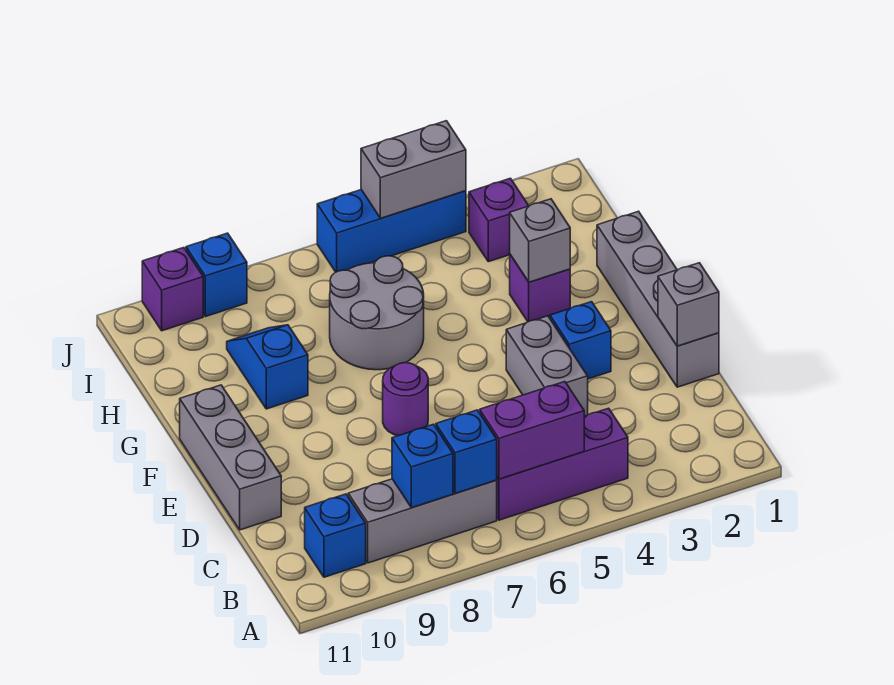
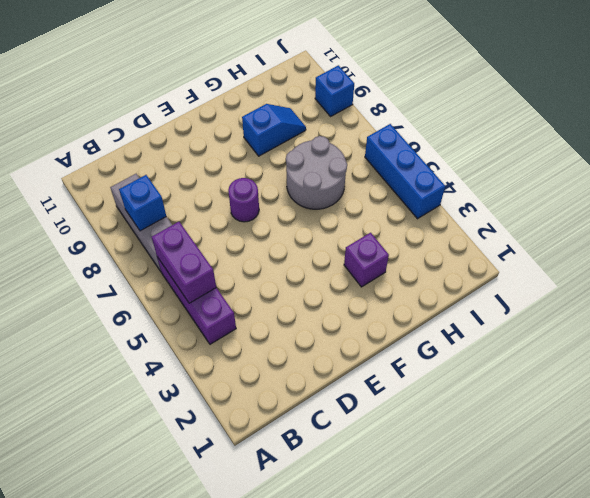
none -> blue brick B10 level 1
none -> grey brick D1:G1 level 1
none -> grey brick D4:E4 level 1

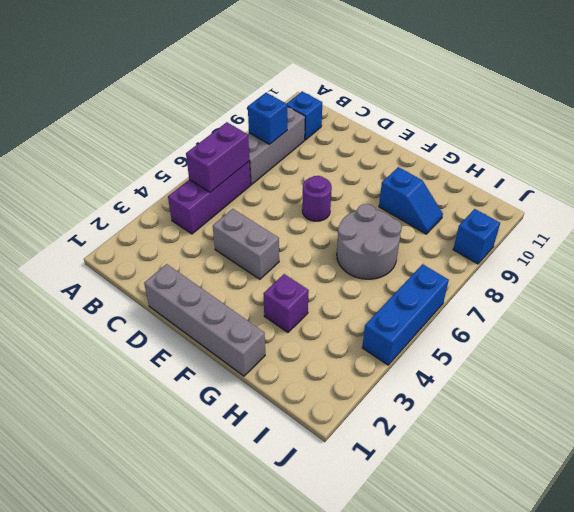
none -> grey brick D11:F11 level 1
none -> blue brick E3 level 1
none -> purple brick I3 level 1

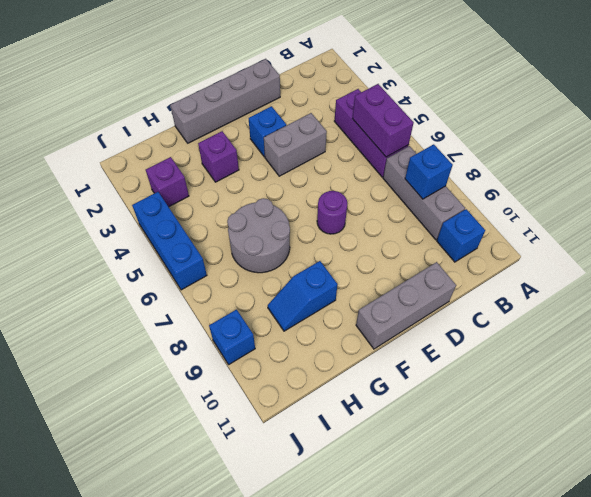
none -> purple brick J10 level 1
none -> blue brick B7 level 2
none -> grey brick D1 level 2

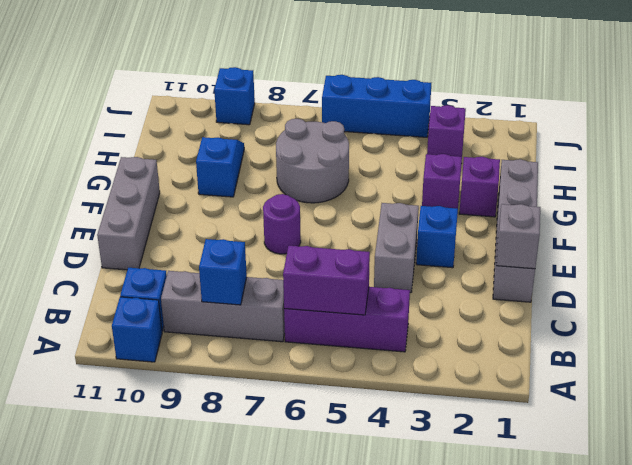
blue brick A10 level 1 -> blue brick B7 level 2
purple brick G2 level 1 -> purple brick J10 level 1
none -> grey brick G3 level 2
none -> grey brick J4:J5 level 2

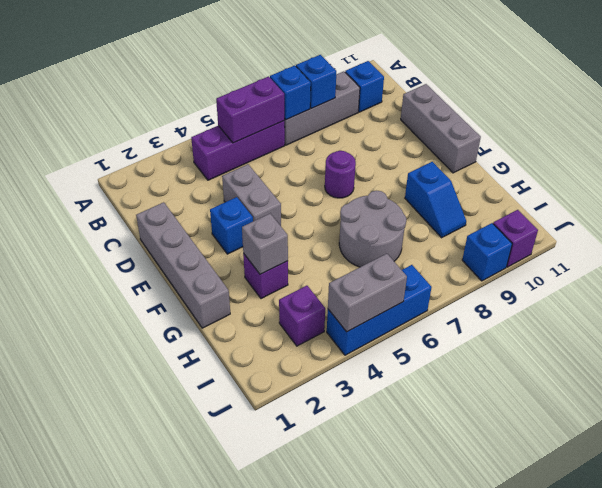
none -> grey brick D1 level 2

